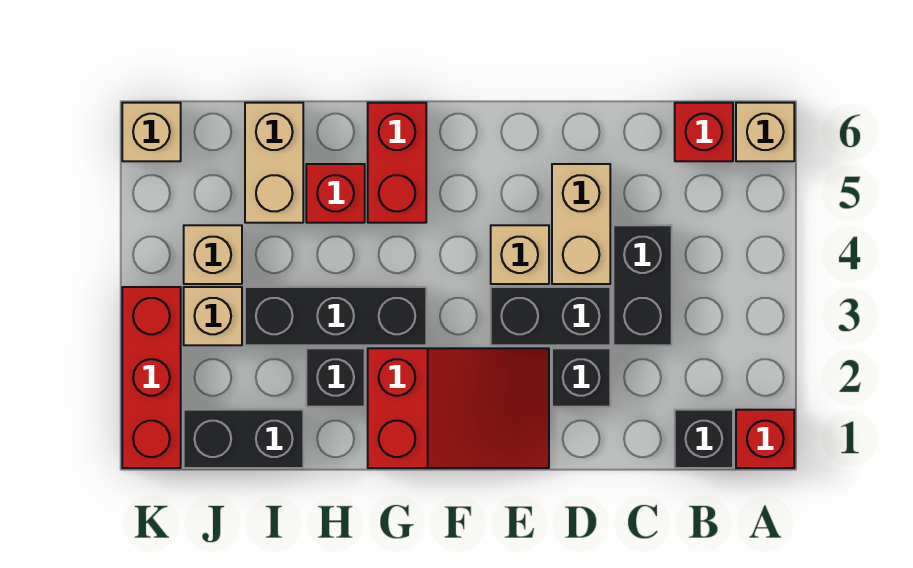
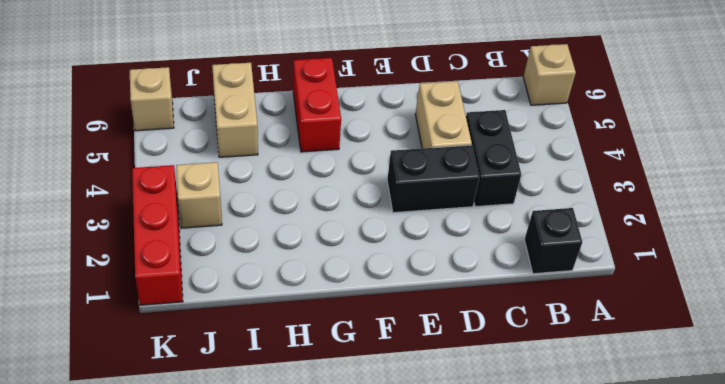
none -> red brick A1 level 1
none -> red brick B6 level 1
none -> black brick D2 level 1

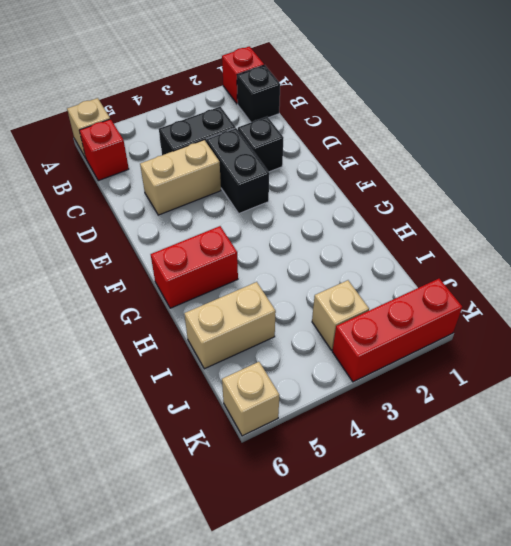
none -> red slope E1:G2 level 1 top G
none -> tan brick E4 level 1
none -> black brick G3:I3 level 1

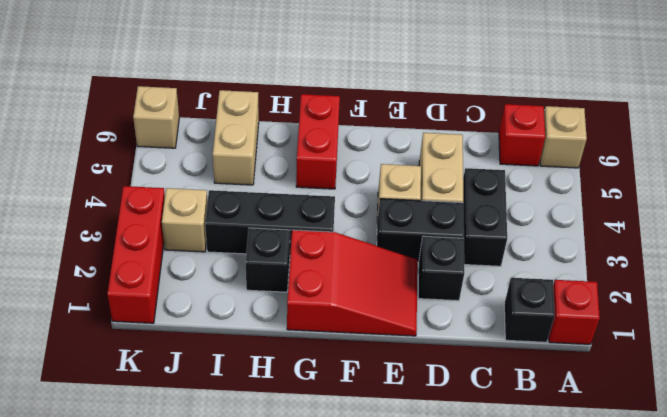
none -> red brick H5 level 1
none -> black brick I1:J1 level 1
none -> tan brick J4 level 1

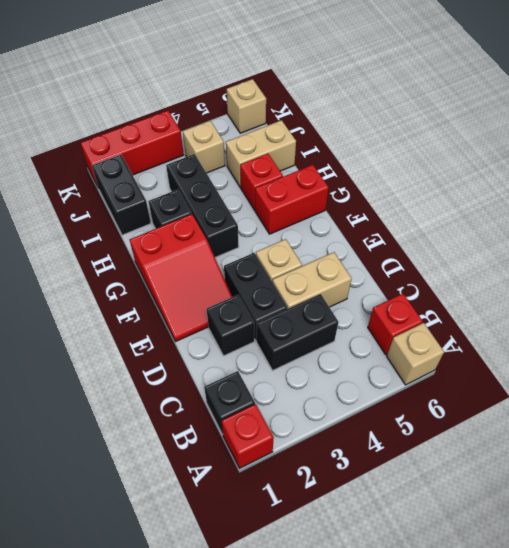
none -> tan brick J3 level 1

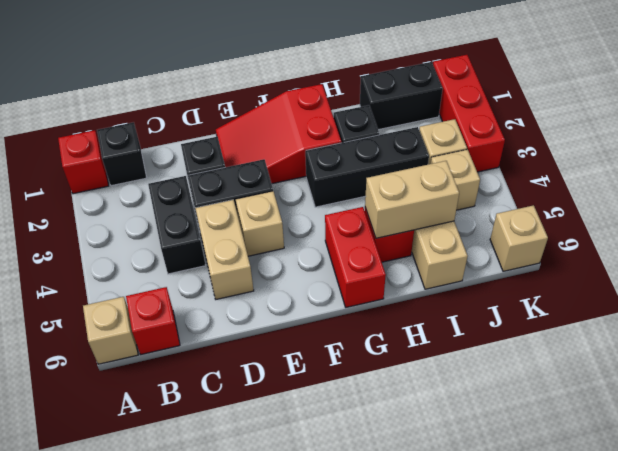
tan brick H5:I5 level 2 -> none

